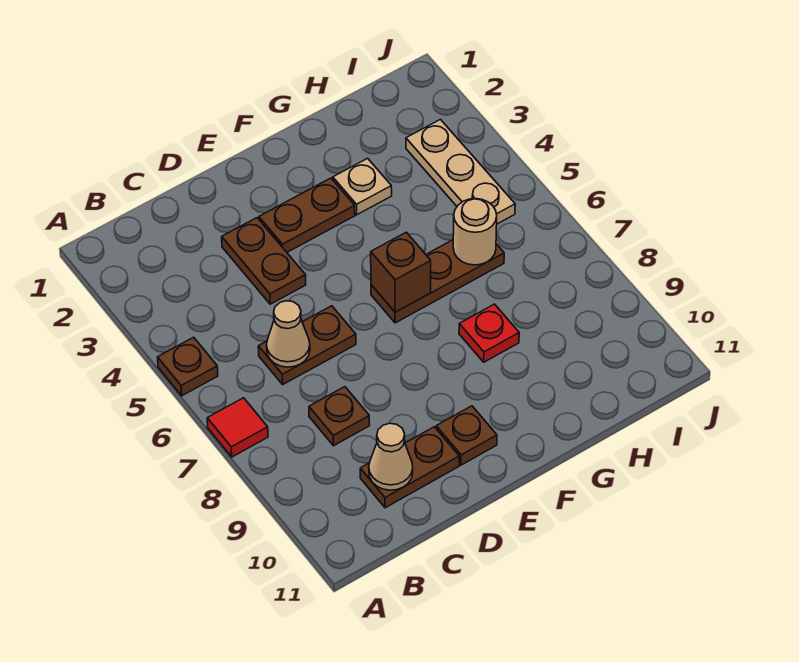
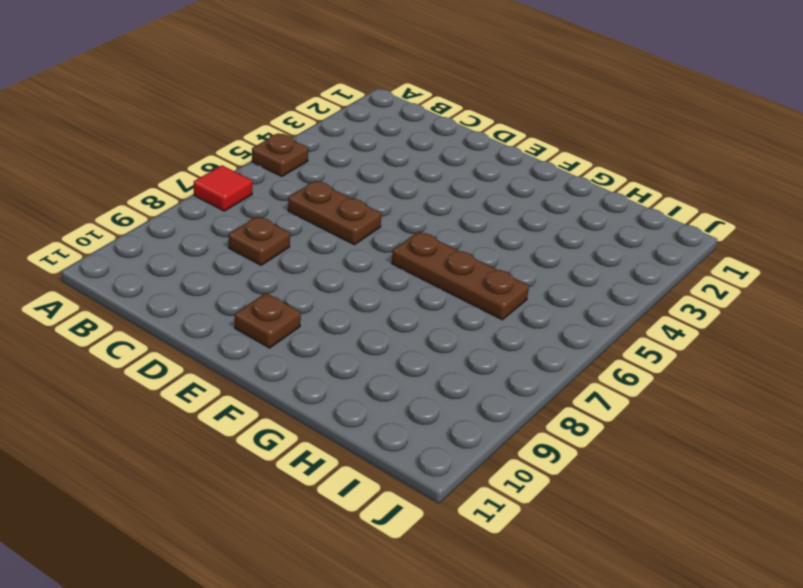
none -> brown plate C10:D10 level 1
none -> brown plate D3:D4 level 1
none -> brown plate E3:F3 level 1

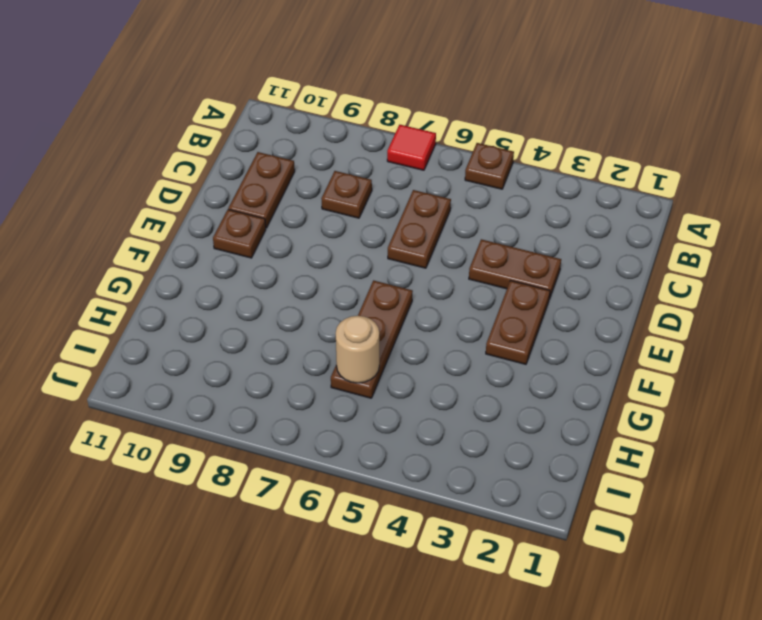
none -> tan plate G3 level 1
none -> red plate G8 level 1
none -> tan plate I3:I5 level 1

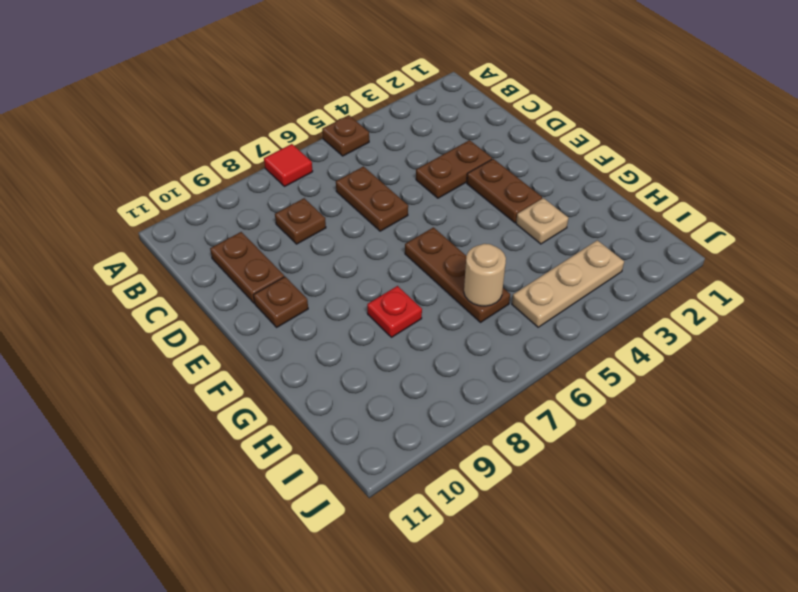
none -> tan cone C6 level 2
none -> tan cone C10 level 2
none -> brown brick F6 level 2

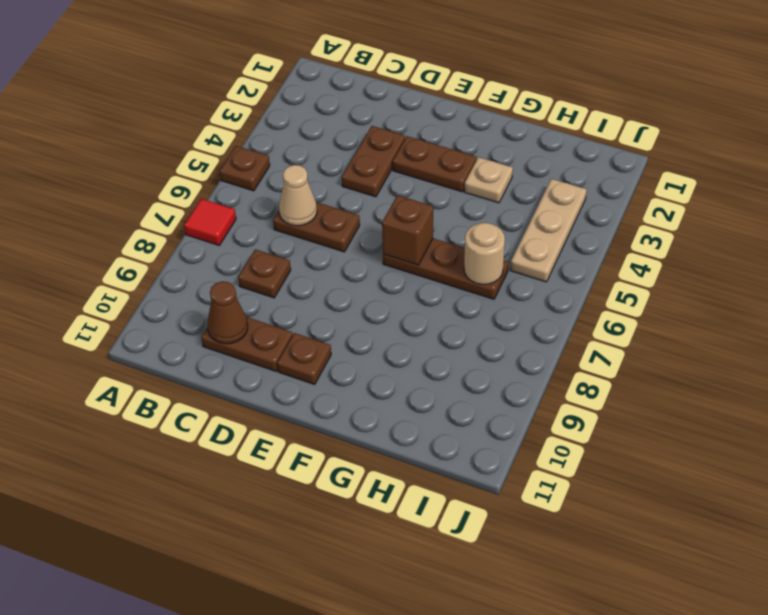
brown cone C10 level 2 -> tan cone C10 level 2
none -> red plate G8 level 1

